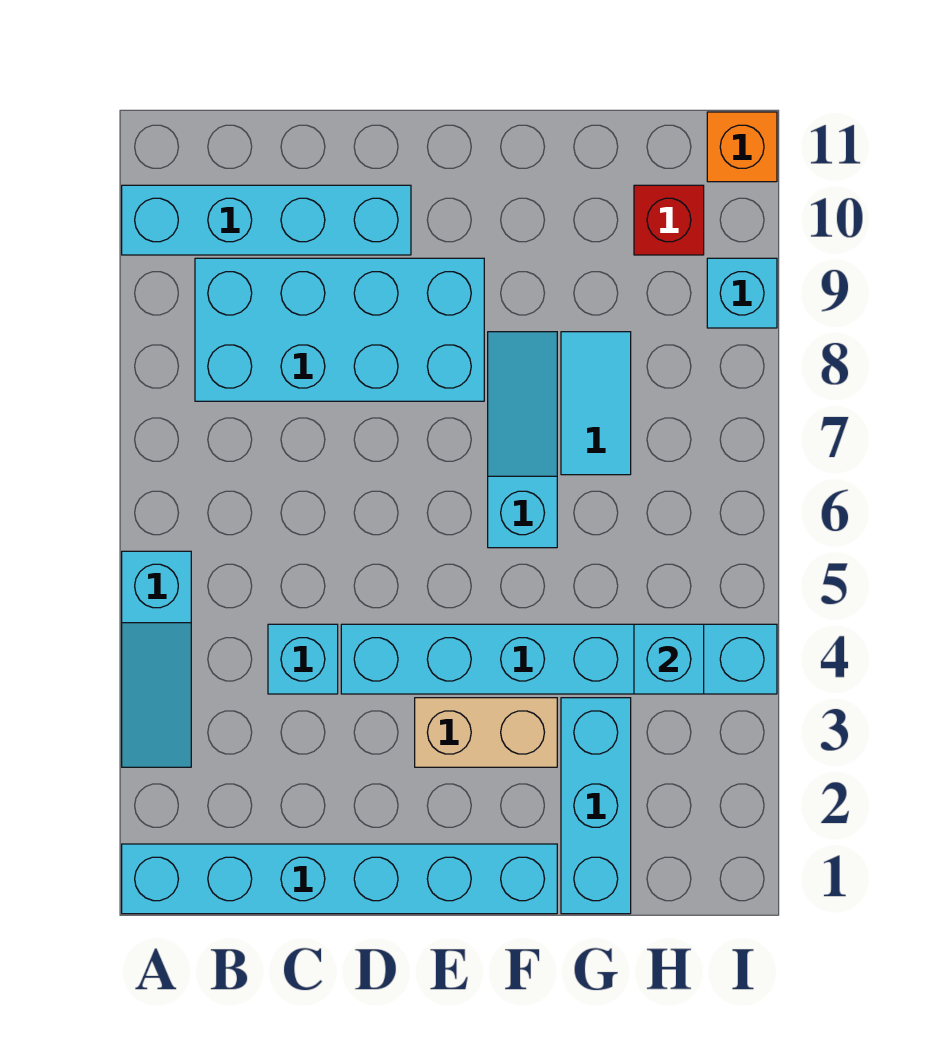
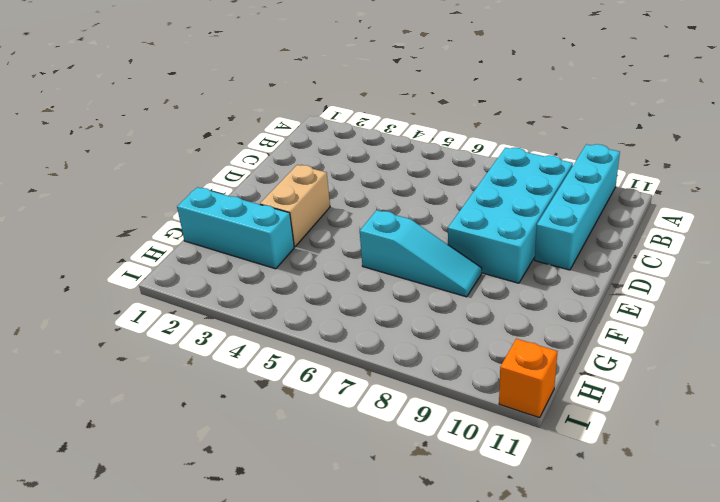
none -> cyan brick A1:F1 level 1
none -> cyan slope A3:A5 level 1 top 5
none -> cyan brick C4 level 1

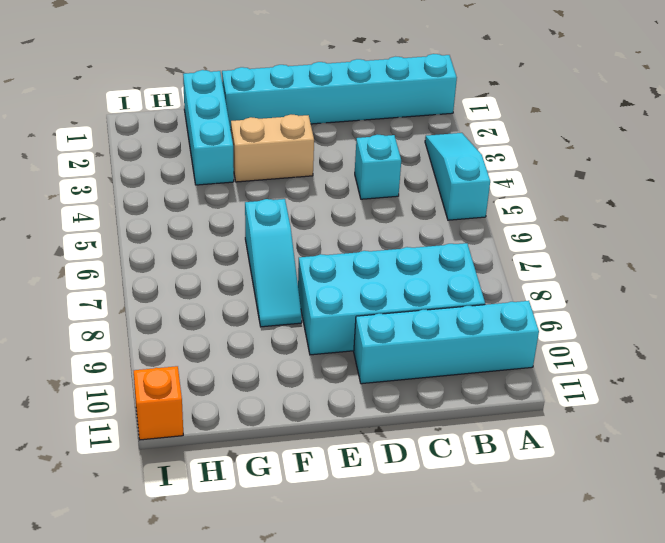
none -> cyan brick D4:I4 level 1
none -> cyan tile G7:G8 level 1
none -> red brick H10 level 1

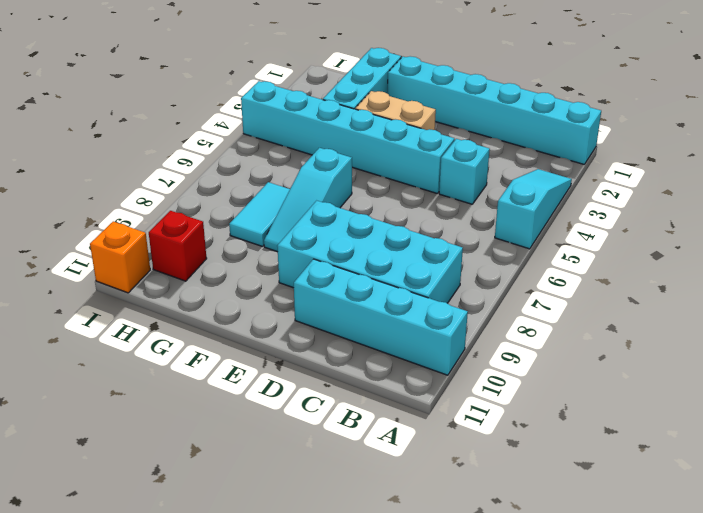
none -> cyan brick I9 level 1
none -> cyan brick H4 level 2

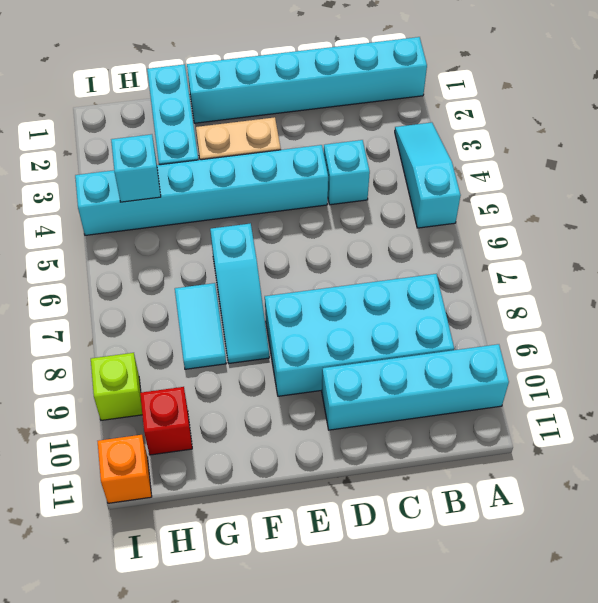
lime brick I9 level 1 -> cyan brick I9 level 1

